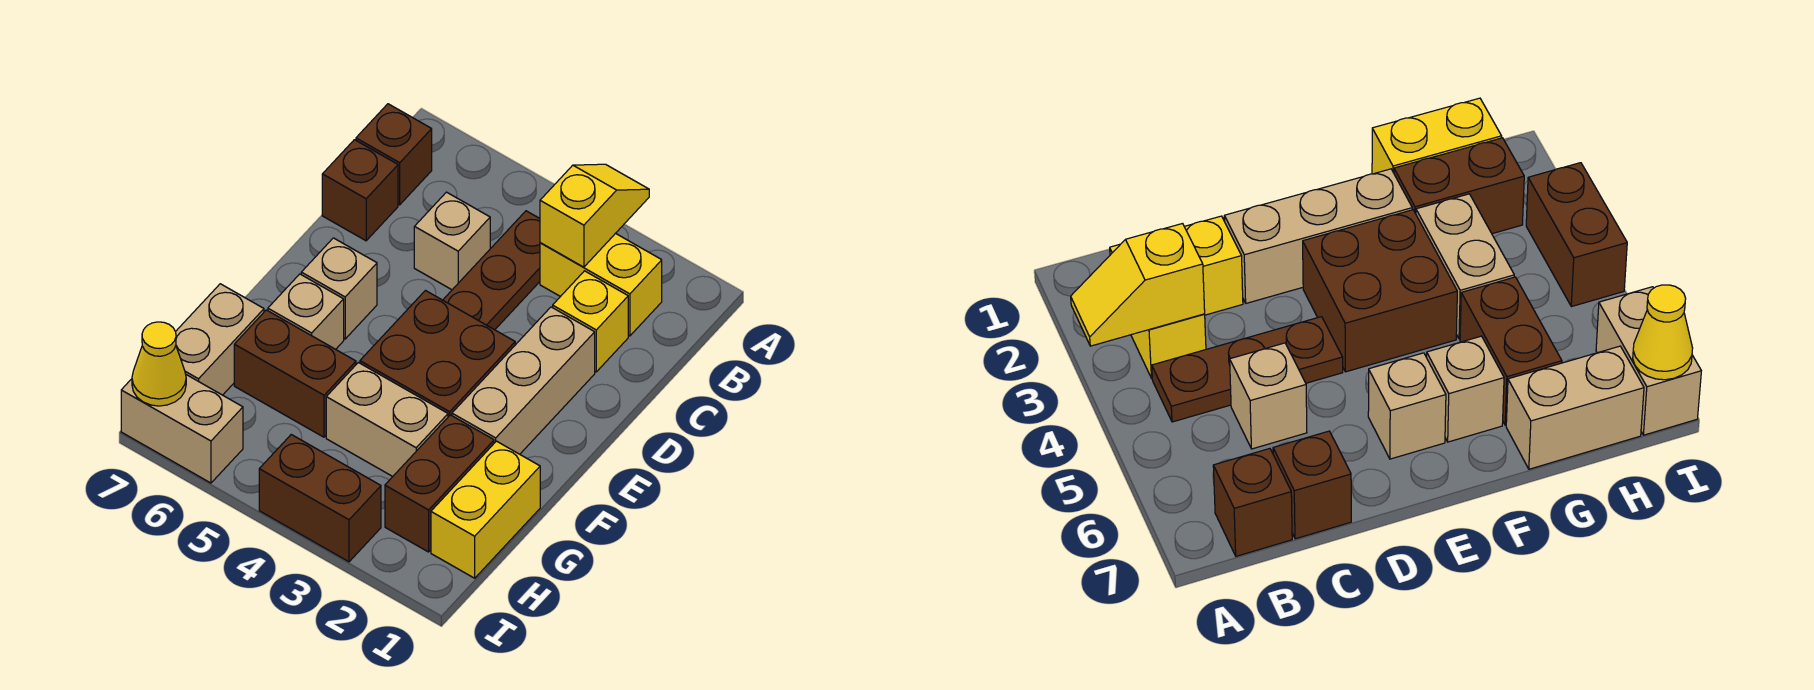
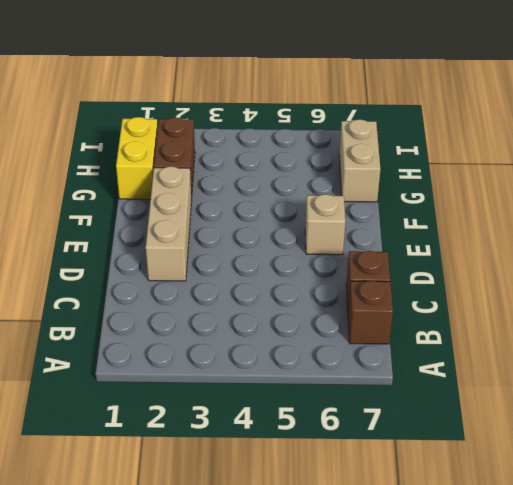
none -> yellow brick B2:B3 level 1
none -> brown plate B4:D4 level 1
none -> yellow brick C2 level 1

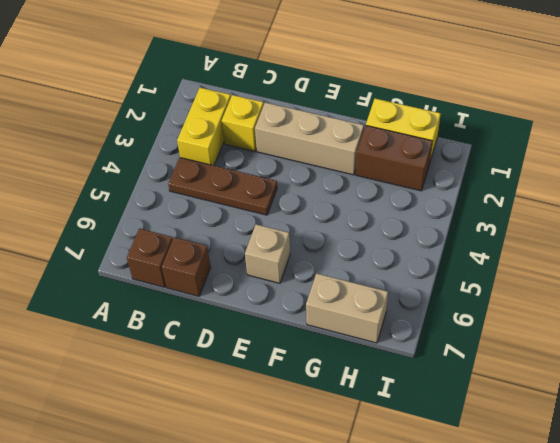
none -> tan brick C5 level 1
none -> brown brick E3:F4 level 1
none -> tan brick F6 level 1

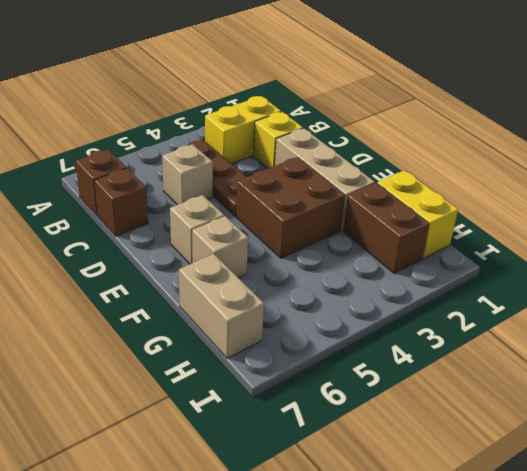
none -> tan brick G3:G4 level 1
none -> brown brick G5:G6 level 1
none -> brown brick I3:I4 level 1

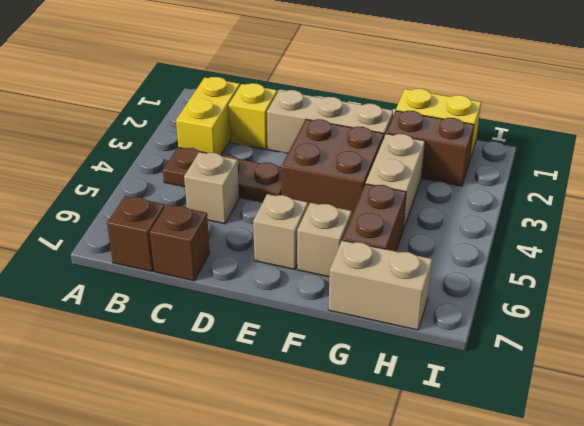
none -> brown brick I3:I4 level 1
none -> tan brick I6:I7 level 1
none -> yellow slope A3:B3 level 2 top B

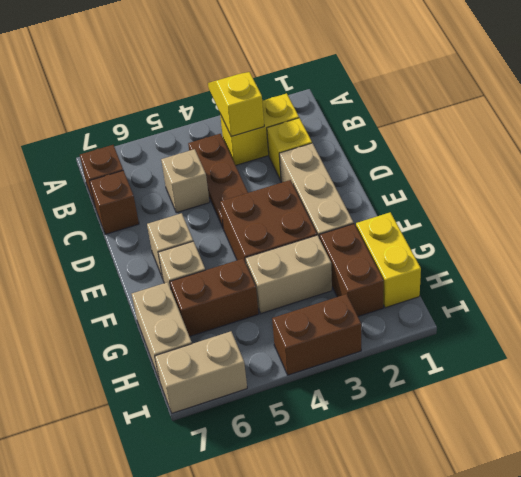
none -> yellow cone I7 level 2

